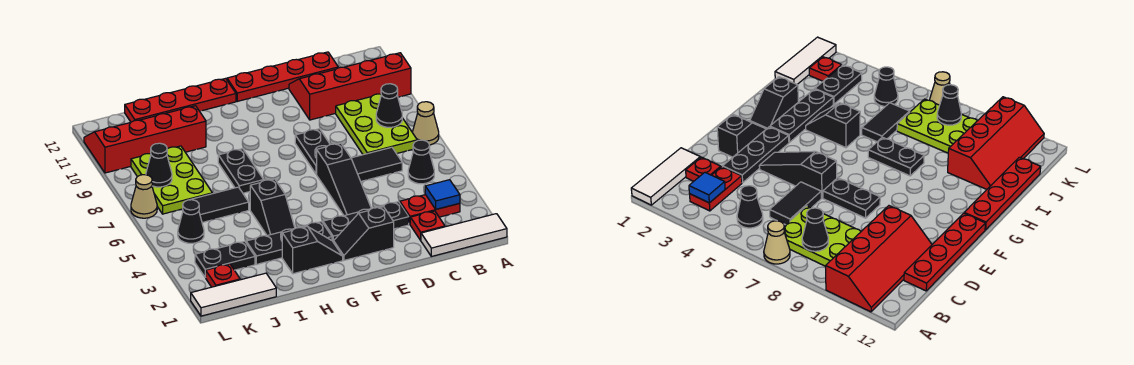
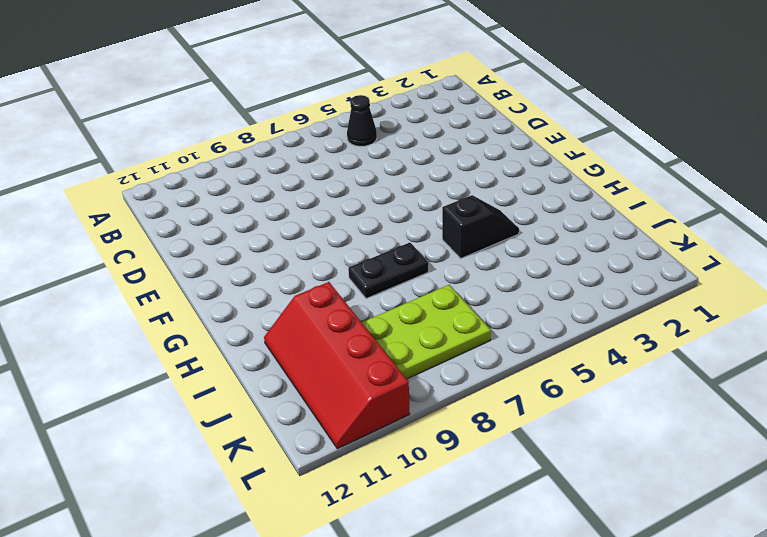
none -> white tile A1:C1 level 1
none -> tan cone A7 level 1
none -> red slope A10:D11 level 1 top 10

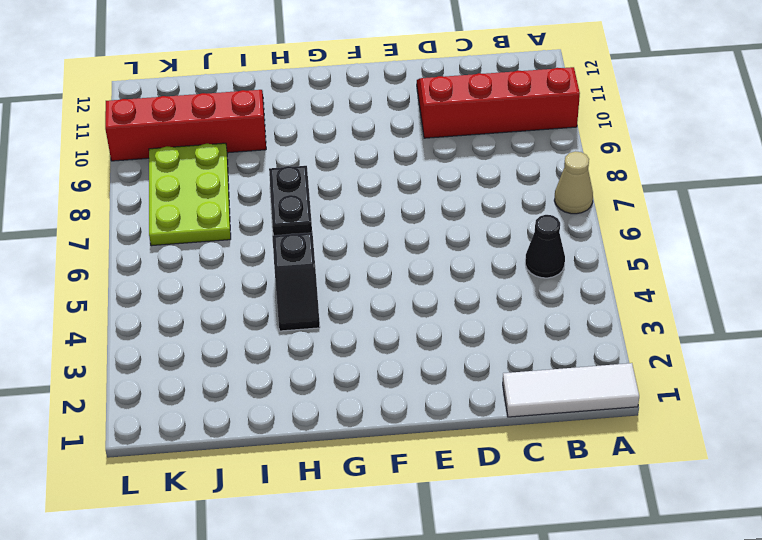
none -> red plate B3:C3 level 1
none -> lime plate B7:C9 level 1
none -> red plate C2 level 1

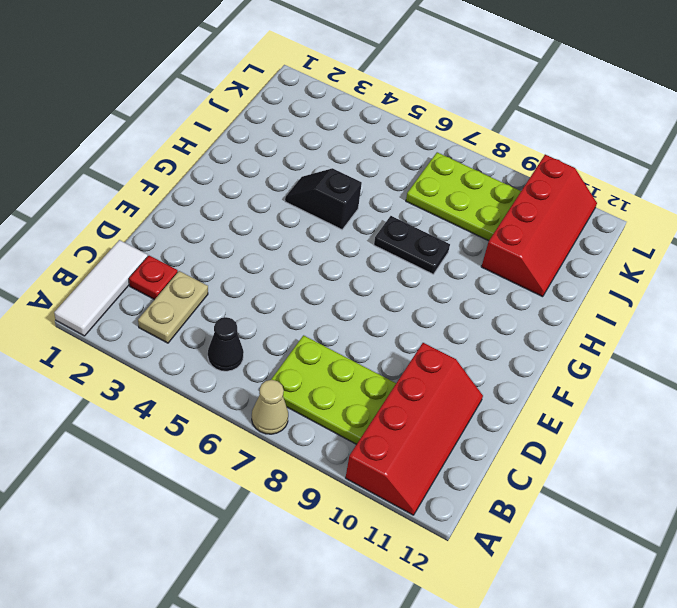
tan plate B3:C3 level 1 -> red plate B3:C3 level 1
none -> black tile C6:D6 level 1
none -> red plate C12:F12 level 1
none -> black plate D3:F3 level 1

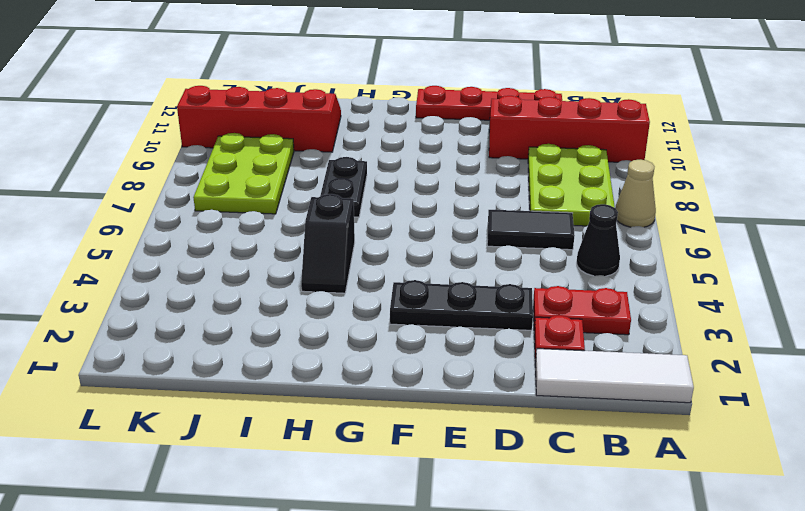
none -> black slope E2:F2 level 1 top E
none -> black slope E4:E6 level 1 top 6
none -> black plate E7:E8 level 1

